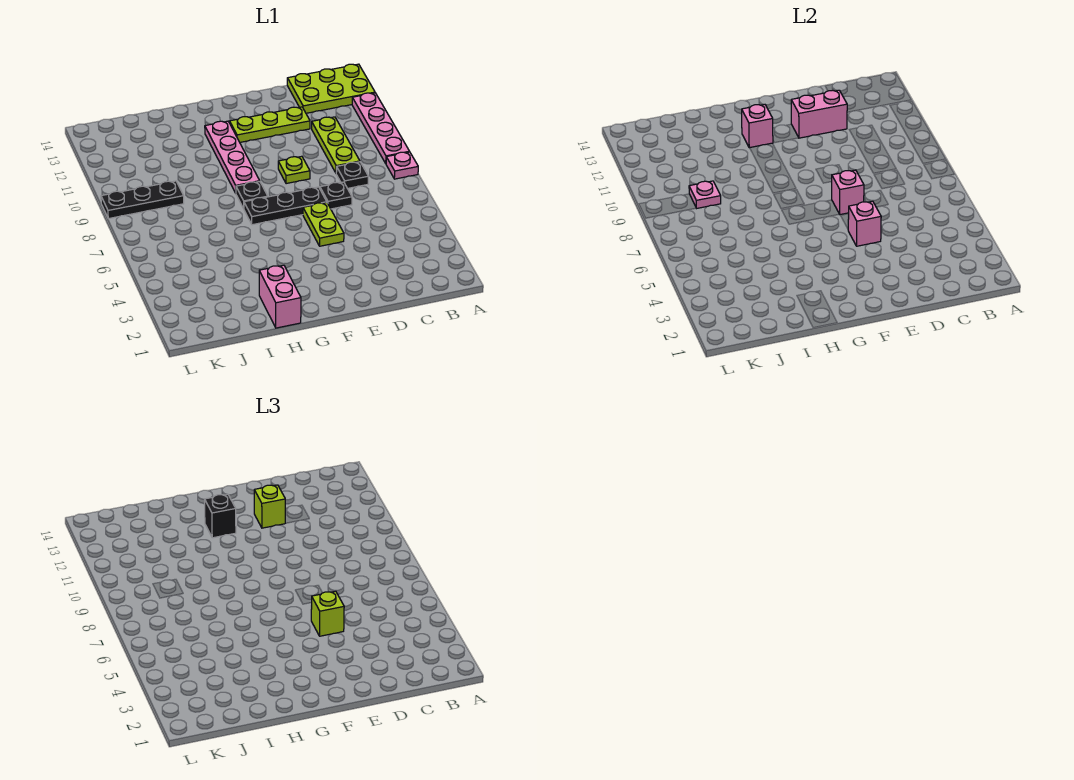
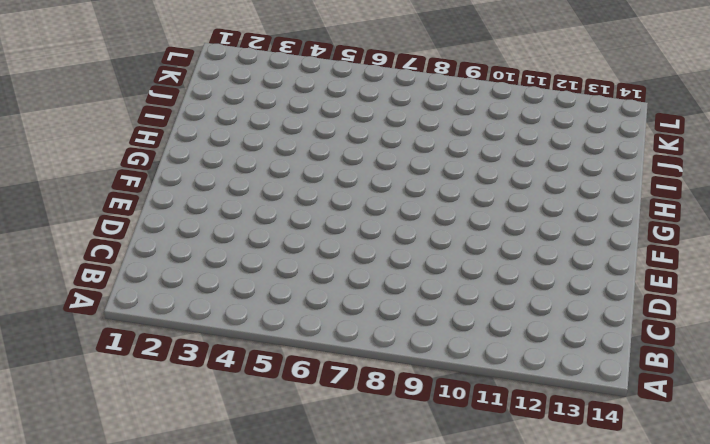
none -> pink plate A8 level 1
none -> pink plate A9:A12 level 1
none -> lime plate A13:C14 level 1

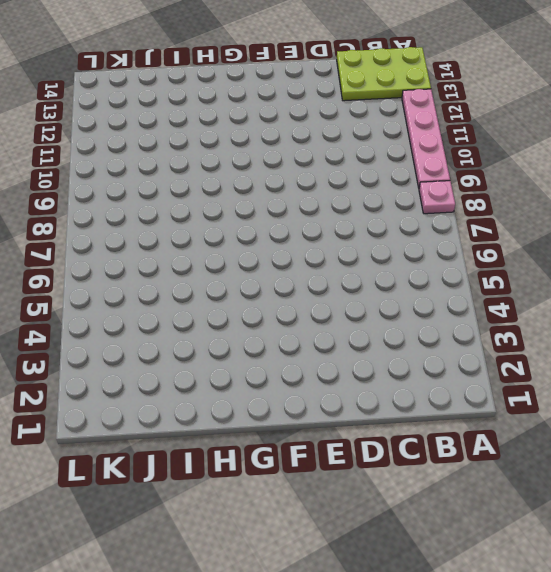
none -> black plate C8 level 1
none -> lime plate C9:C11 level 1
none -> black plate D7 level 1

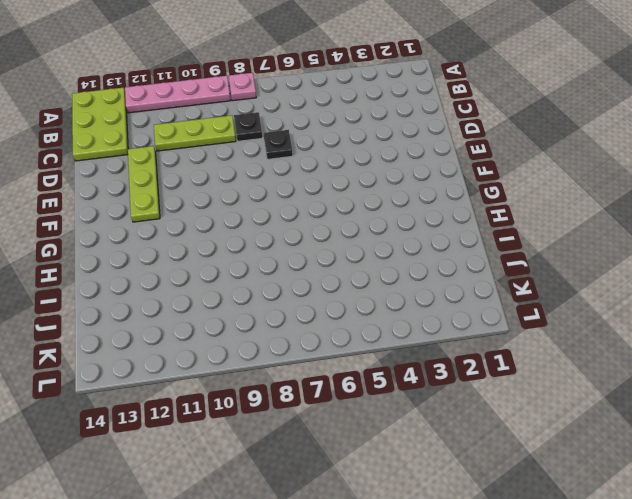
none -> lime plate E5:E6 level 1
none -> black plate E7:G7 level 1
none -> lime plate E9 level 1

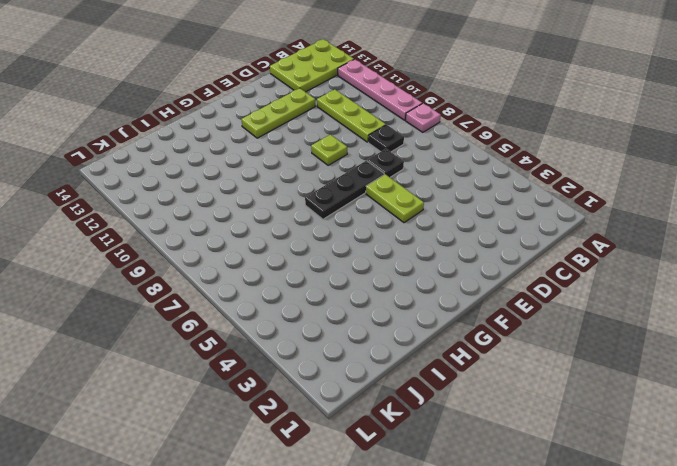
none -> black plate G8 level 1
none -> pink plate G9:G12 level 1
none -> pink brick H1:H2 level 1

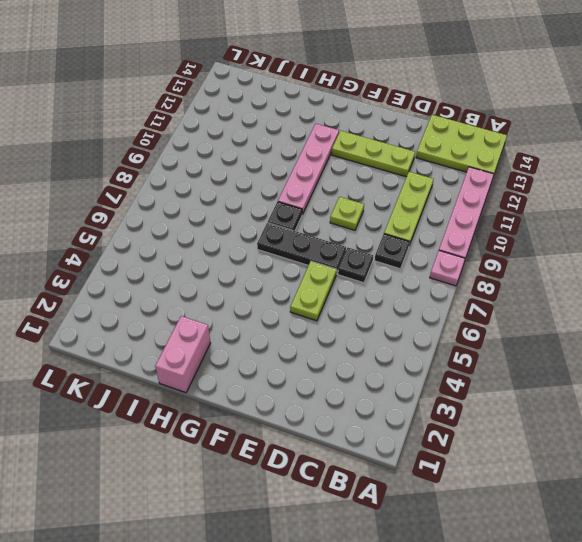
none -> black plate J9:L9 level 1
none -> pink brick D12:E12 level 2
none -> pink brick E5 level 2

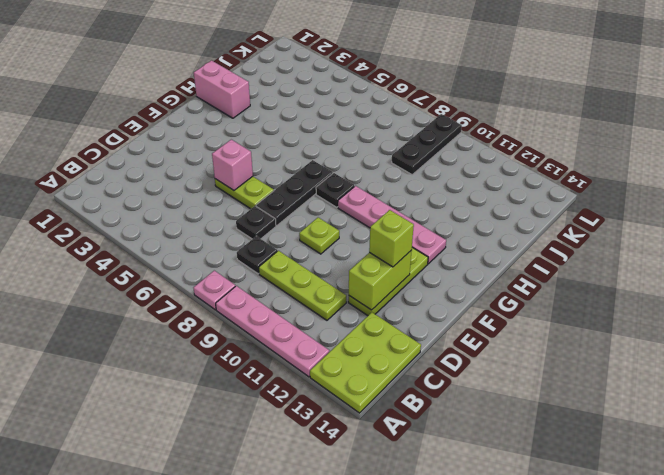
lime brick D12:E12 level 2 -> pink brick D12:E12 level 2
none -> pink brick E7 level 2
none -> pink brick G12 level 2
none -> pink plate J9 level 2

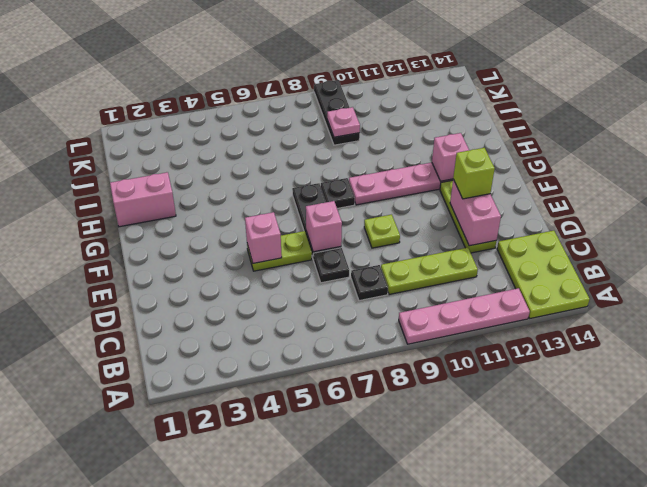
none -> pink plate A8 level 1
none -> lime brick E5 level 3
none -> black brick G12 level 3

